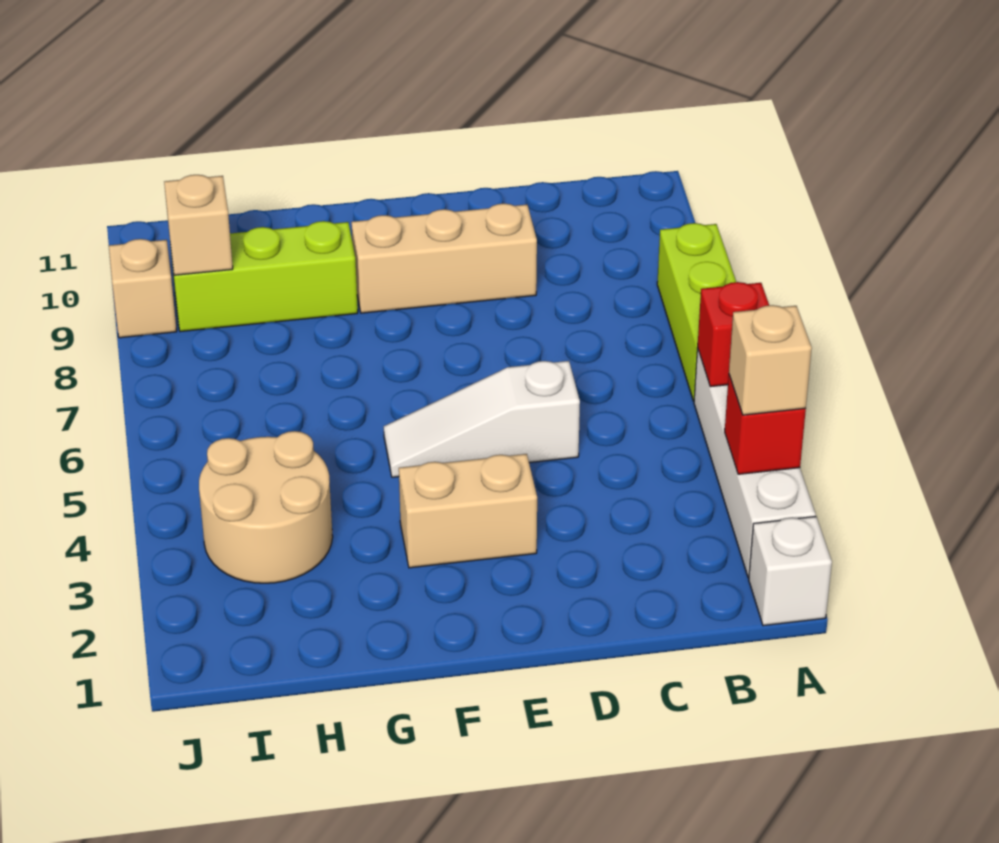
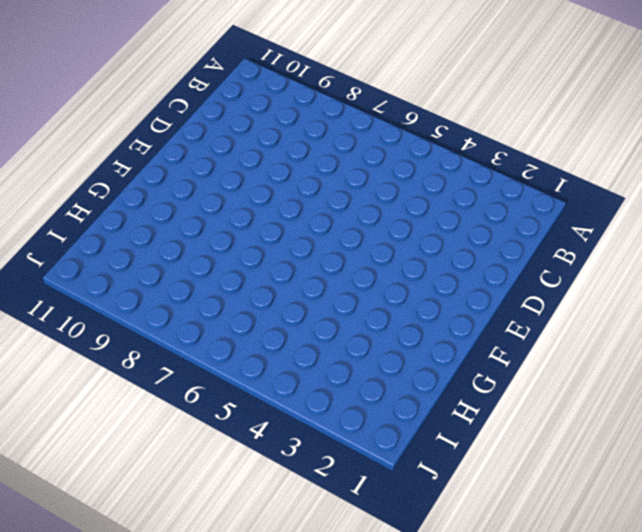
none -> white brick A1 level 1
none -> white brick A2:A5 level 1
none -> lime brick A6:A8 level 1

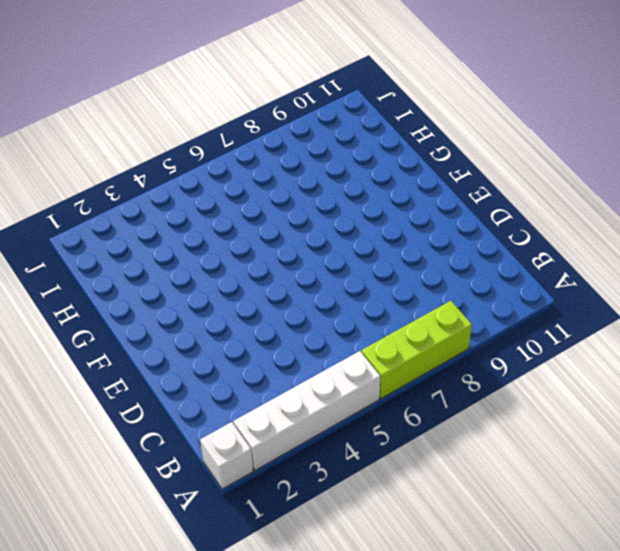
none -> white slope D5:F5 level 1 top D
none -> tan brick D9:F9 level 1
none -> tan brick E3:F3 level 1

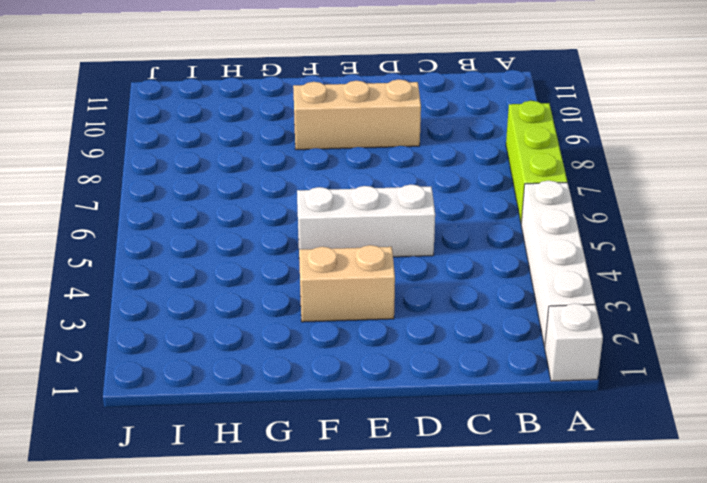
white brick D5:F5 level 1 -> white slope D5:F5 level 1 top D
none -> lime brick G9:I9 level 1
none -> tan round brick H3:I4 level 1
none -> tan brick J9 level 1

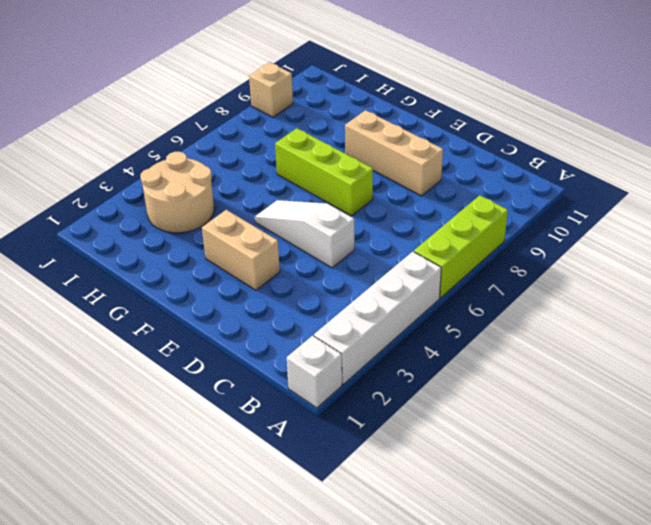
lime brick E7:G7 level 1 -> lime brick G9:I9 level 1
none -> red brick A3 level 2
none -> red brick A5 level 2
none -> tan brick I9 level 2

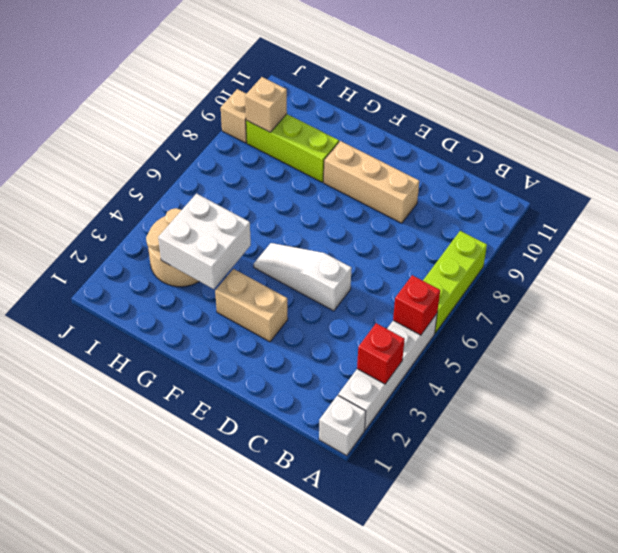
white brick G3:H4 level 2 -> none
none -> tan brick A3 level 3

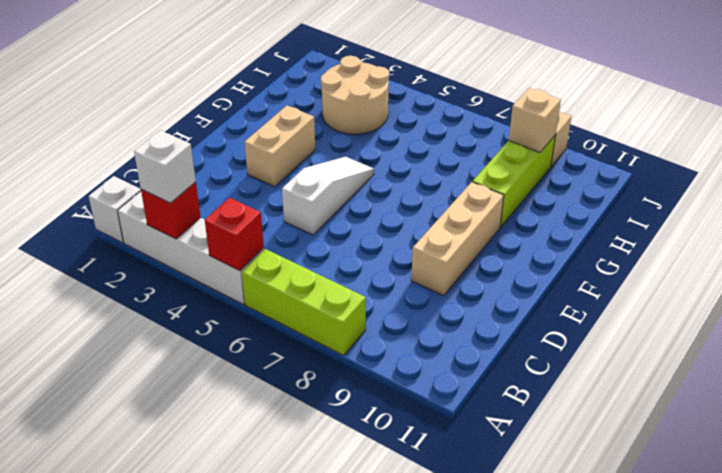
white brick A3 level 3 -> tan brick A3 level 3

